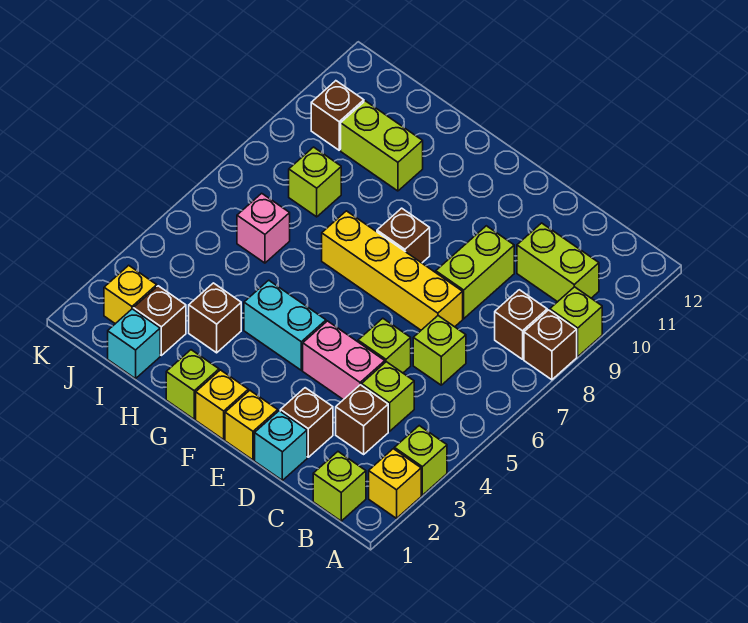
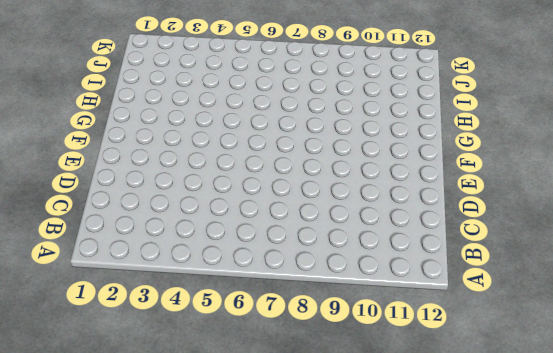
none -> yellow brick A2 level 1
none -> lime brick A3 level 1
none -> brown brick A8 level 1

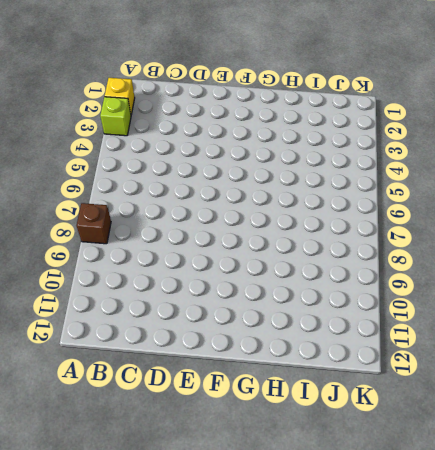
none -> lime brick A9 level 1
none -> lime brick B1 level 1
none -> brown brick B8 level 1

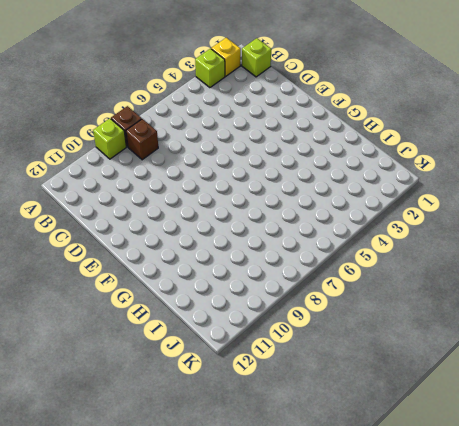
none -> lime brick B10:C10 level 1
none -> brown brick C3 level 1
none -> lime brick C4 level 1

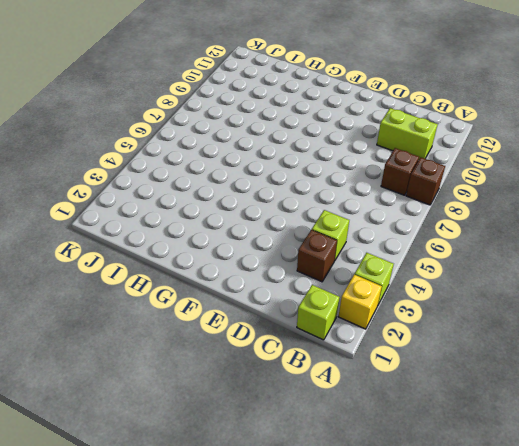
none -> lime brick A9 level 1
none -> lime brick C6 level 1
none -> cyan brick D1 level 1

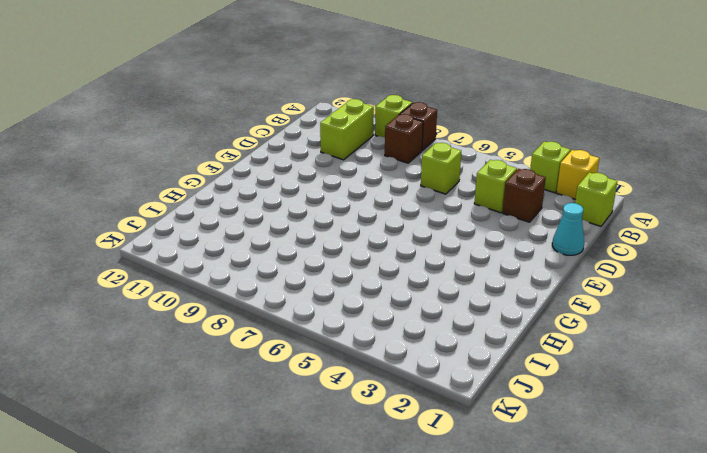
cyan cone D1 level 1 -> cyan brick D1 level 1
none -> brown brick D2 level 1
none -> pink brick D4:E4 level 1
none -> lime brick D5 level 1

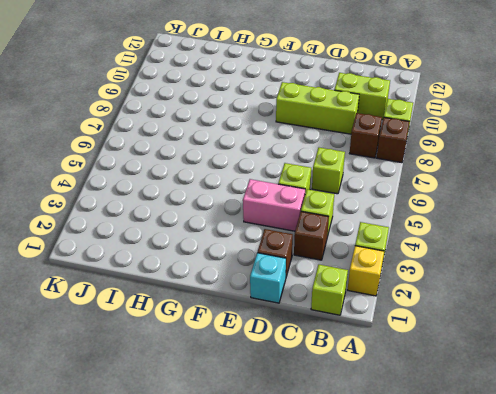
lime brick C9:E9 level 1 -> lime brick D8:D9 level 1
none -> yellow brick D7:G7 level 1
none -> yellow brick E1 level 1
none -> yellow brick F1 level 1

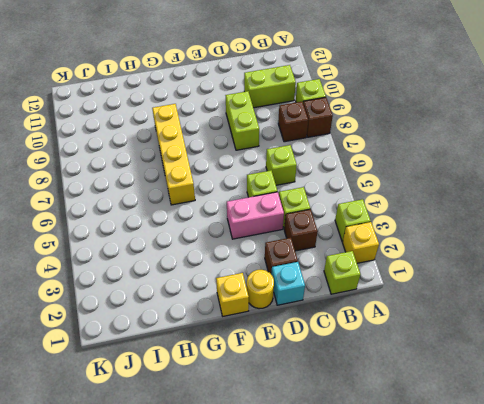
yellow round brick E1 level 1 -> yellow brick E1 level 1
yellow brick G6:G9 level 1 -> yellow brick D7:G7 level 1
none -> cyan brick F4:G4 level 1
none -> brown brick F8 level 1
none -> lime brick G1 level 1

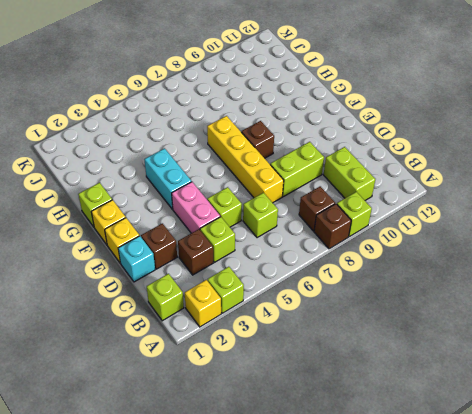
none -> brown brick H3 level 1
none -> lime brick H10:I10 level 1
none -> cyan brick I1 level 1

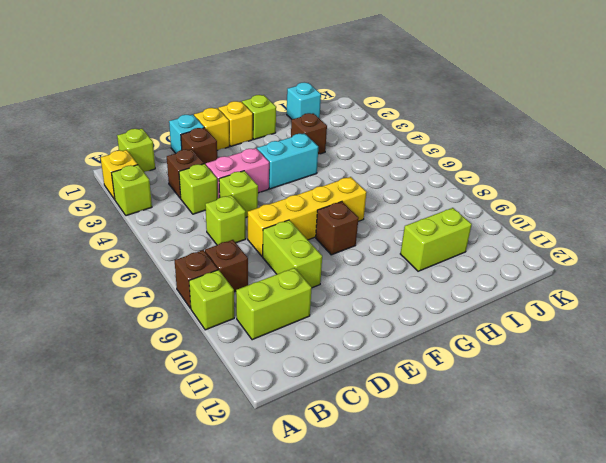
none -> brown brick I2 level 1
none -> pink brick I6 level 1
none -> lime brick I8 level 1

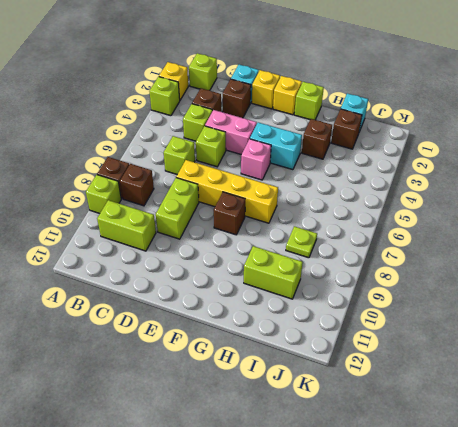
pink brick F5 level 1 -> pink brick I6 level 1
lime plate I8 level 1 -> lime brick I8 level 1
none -> yellow brick J2 level 1
none -> brown brick J10 level 1

